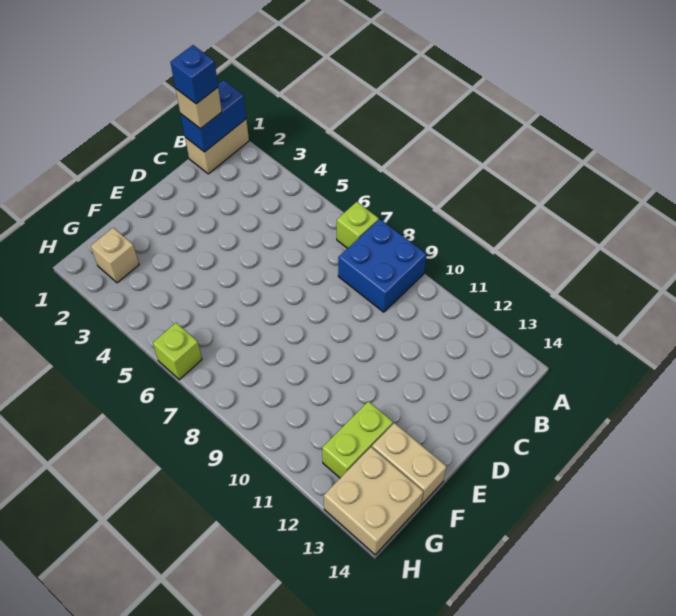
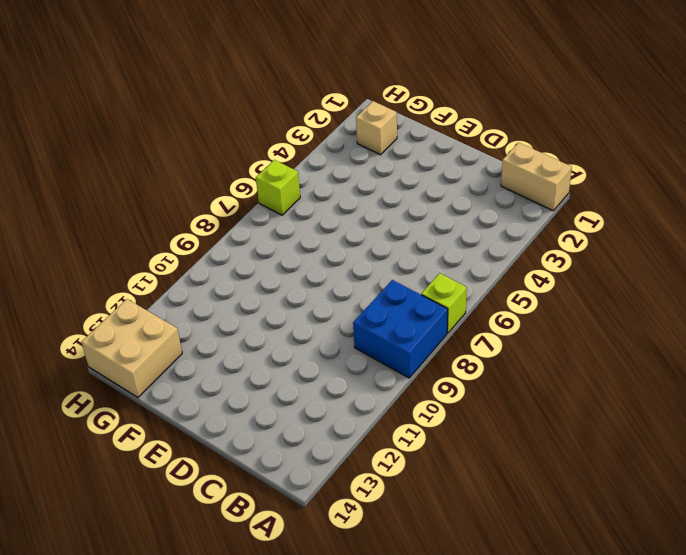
none -> lime brick F12:G12 level 1
none -> tan brick F13:F14 level 1

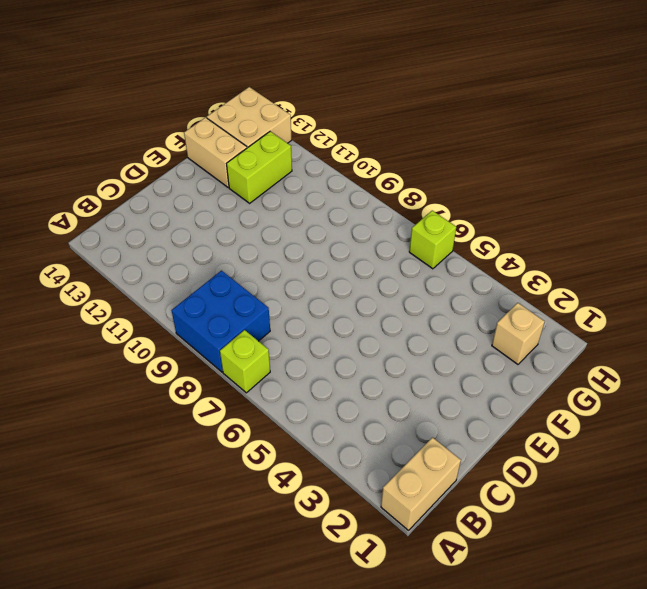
none -> blue brick A1:B1 level 2
none -> tan brick B1 level 3

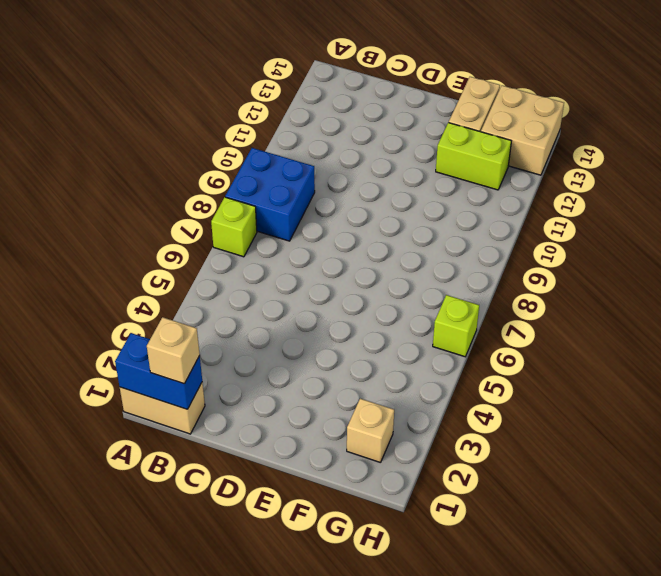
none -> blue brick B1 level 4

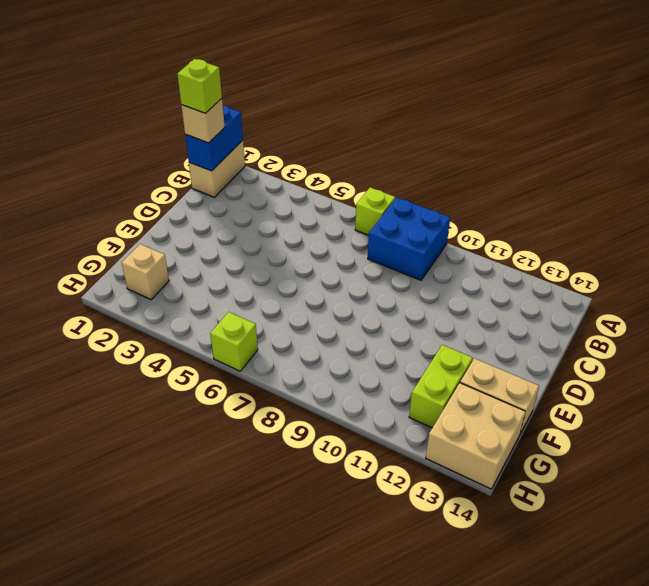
lime brick B1 level 4 -> blue brick B1 level 4

